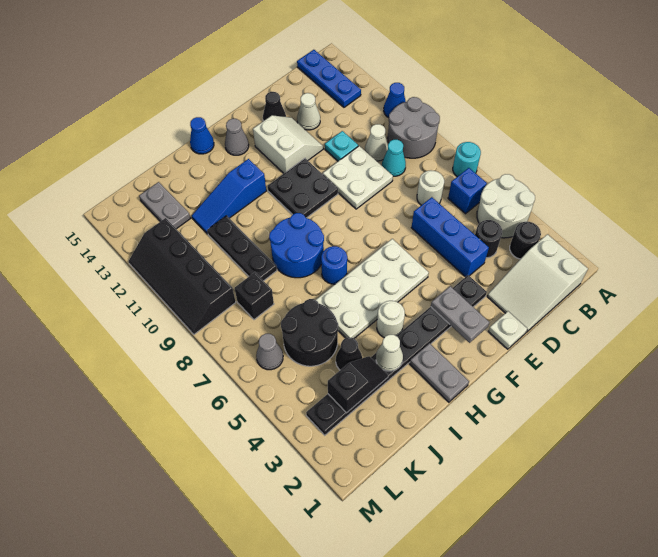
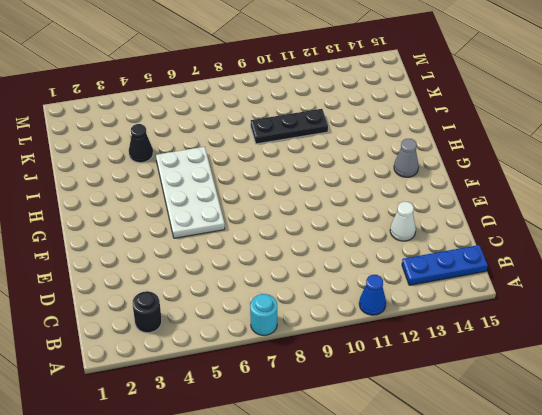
none -> white round brick A4:B5 level 1
none -> grey round brick A9:B10 level 1
none -> white slope B1:D2 level 1 top B
none -> blue brick B6 level 1

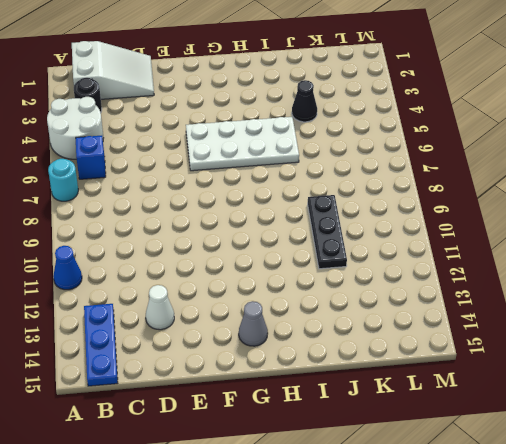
none -> grey round brick A9:B10 level 1
none -> black round brick C4 level 1
none -> white round brick C7 level 1
none -> cyan cone C9 level 1

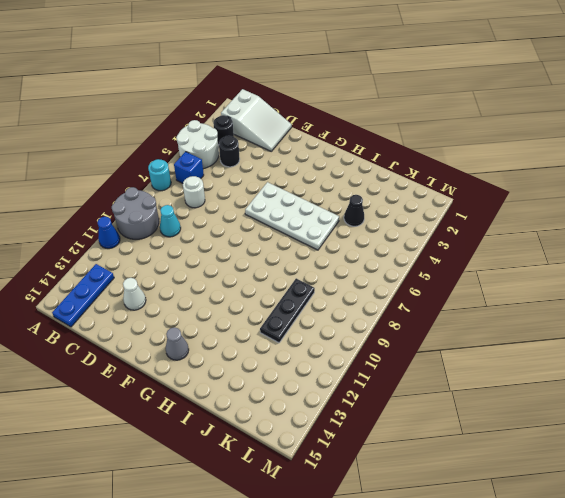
none -> white cone C10 level 1
none -> blue brick D4:D6 level 1
none -> white plate D9:E10 level 1
none -> cyan plate D11 level 1

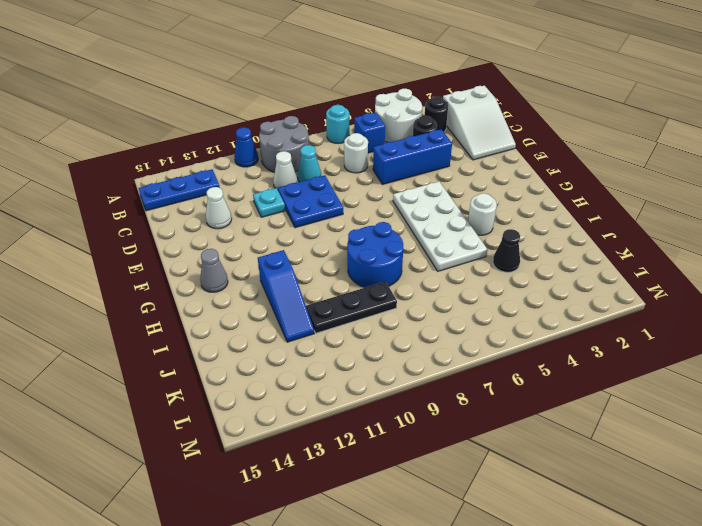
blue plate D9:E10 level 1 -> white plate D9:E10 level 1
none -> white plate E1 level 1
none -> black plate E3:L3 level 1
none -> white slope E12:F13 level 1 top F
none -> black cone E14 level 1

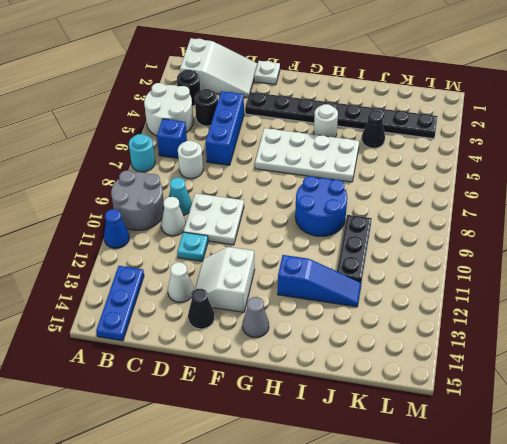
none -> black plate F10:G11 level 1
none -> grey plate H1:H2 level 1
none -> blue round brick H7 level 1
none -> blue cone H15 level 1

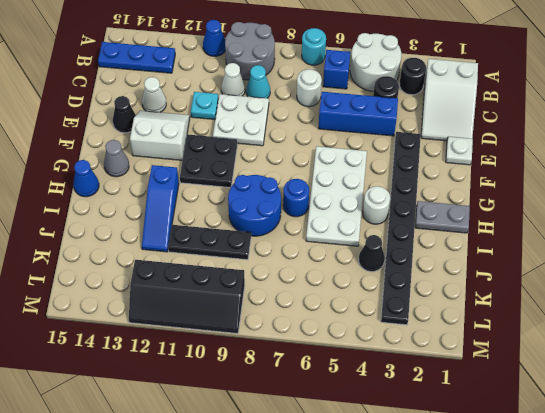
none -> black round brick J5:K6 level 1
none -> black brick K8 level 1
none -> grey plate K13:K14 level 1
none -> grey cone L6 level 1

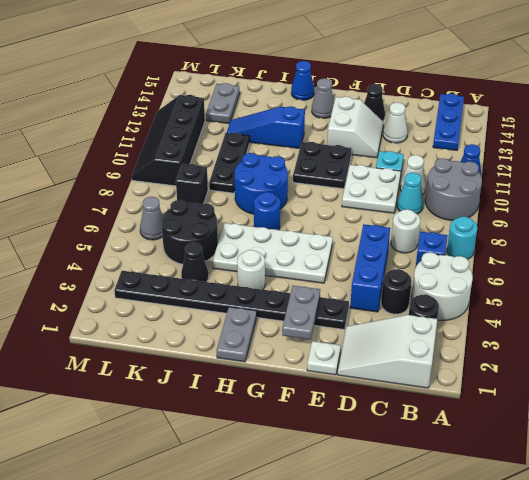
none -> white cone I3 level 2
none -> black slope J3:K3 level 2 top K

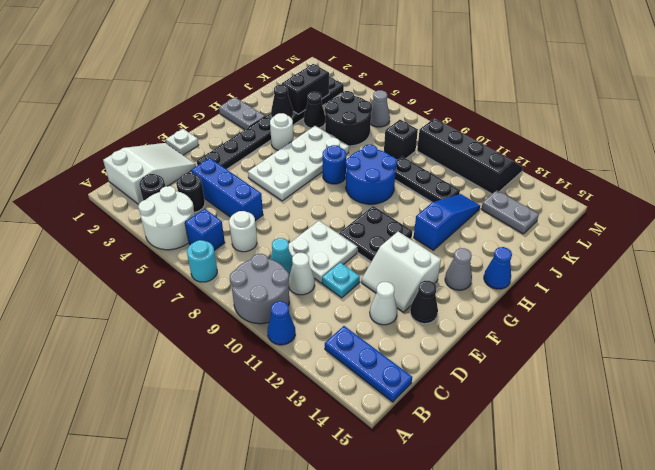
black cone I3 level 2 -> white cone I3 level 2
black brick J3:K3 level 2 -> black slope J3:K3 level 2 top K
none -> grey plate F2:F3 level 2

